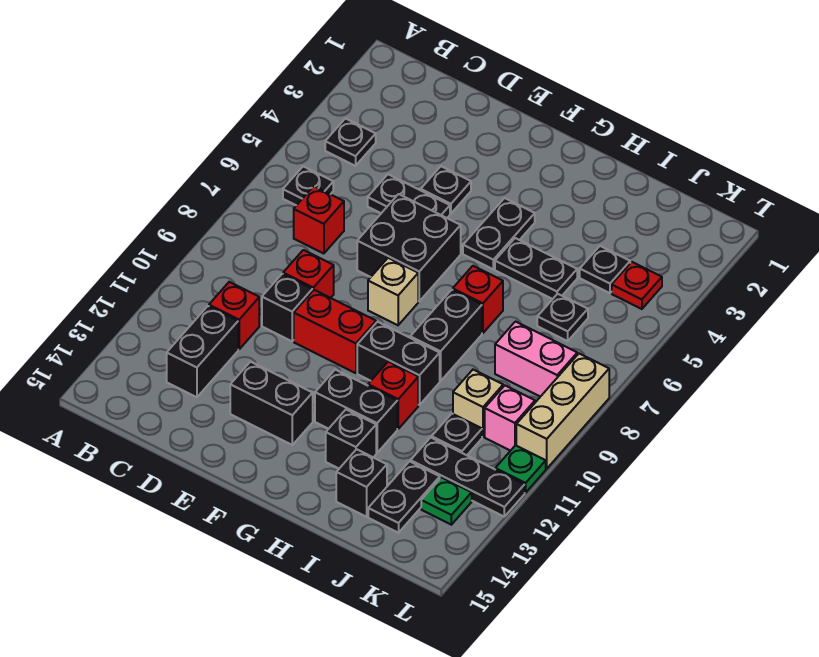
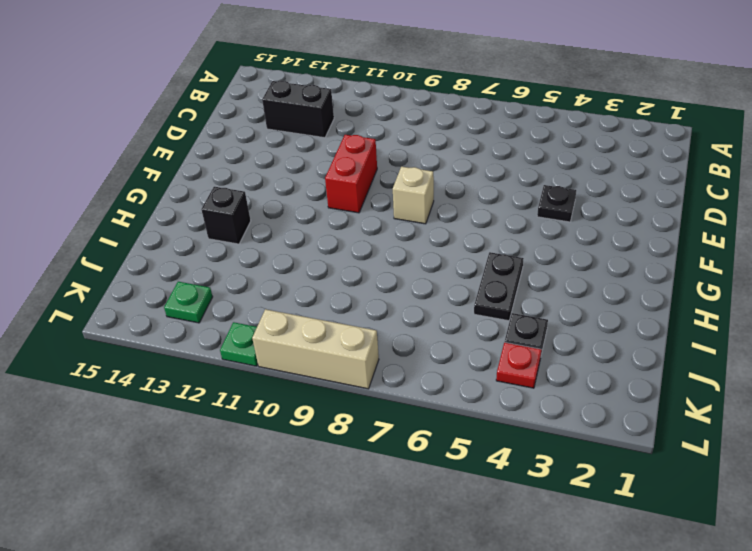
none -> black plate B4 level 1
none -> black plate B6 level 1
none -> red brick C7 level 1
none -> red brick C11 level 1

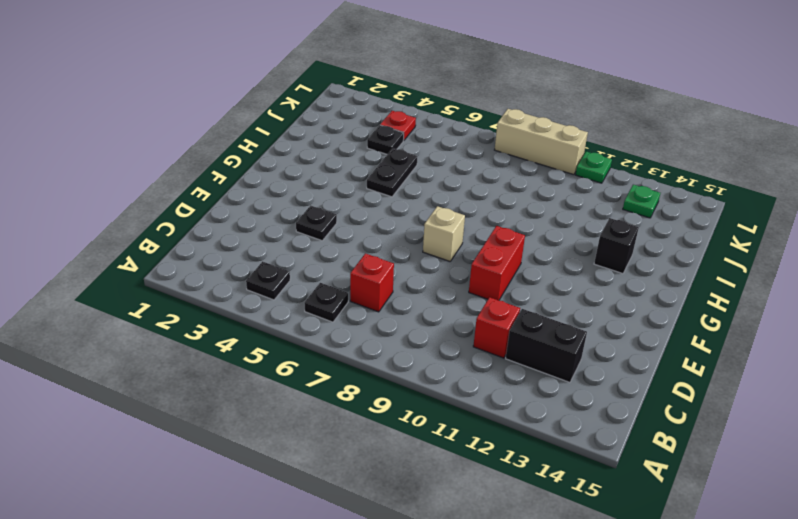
none -> black plate D5:E5 level 1
none -> red brick D9 level 1
none -> black brick D10 level 1
none -> black brick E6:F7 level 1

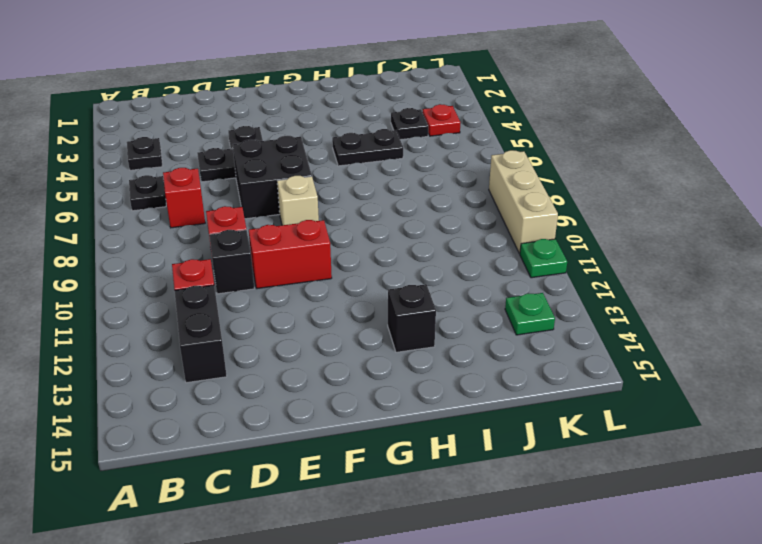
none -> black brick E13:F13 level 1
none -> black plate G4:G5 level 1
none -> black brick G10:H10 level 1
none -> black brick G12:H12 level 1

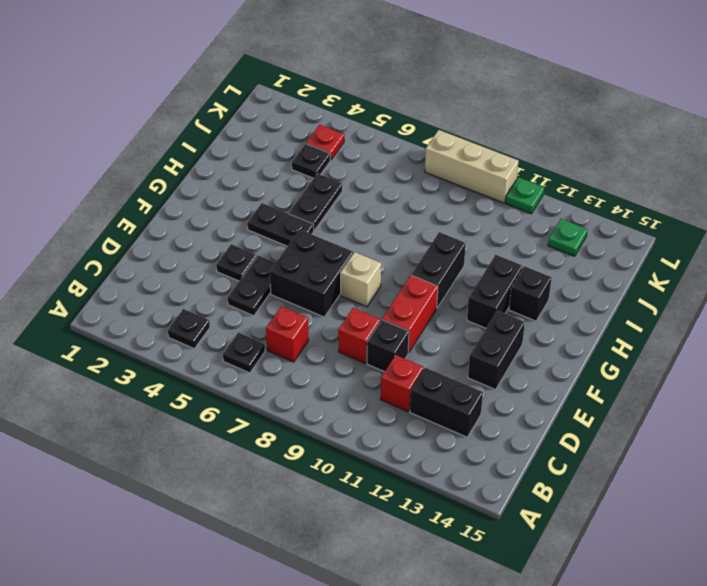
none -> red brick H7 level 1
none -> black brick H8:H9 level 1
none -> red brick H11 level 1
none -> black brick I14 level 1

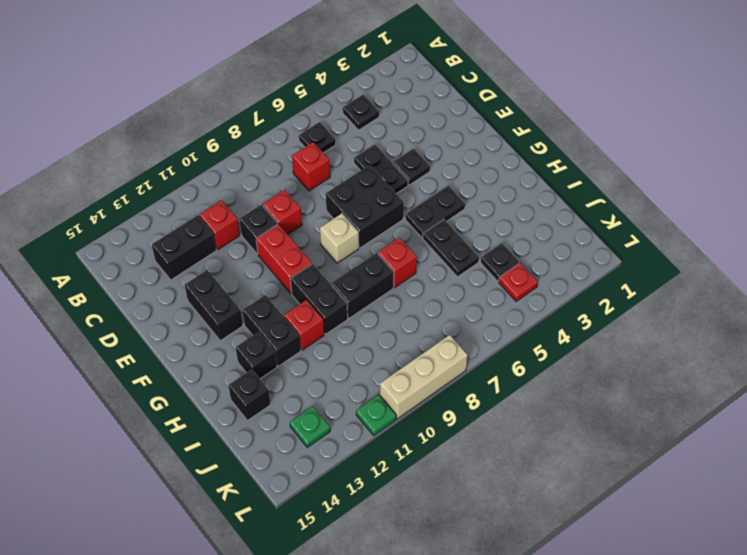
none -> black plate J6 level 1
none -> pink brick J8:K8 level 1
none -> tan brick J10 level 1
none -> black plate J11 level 1

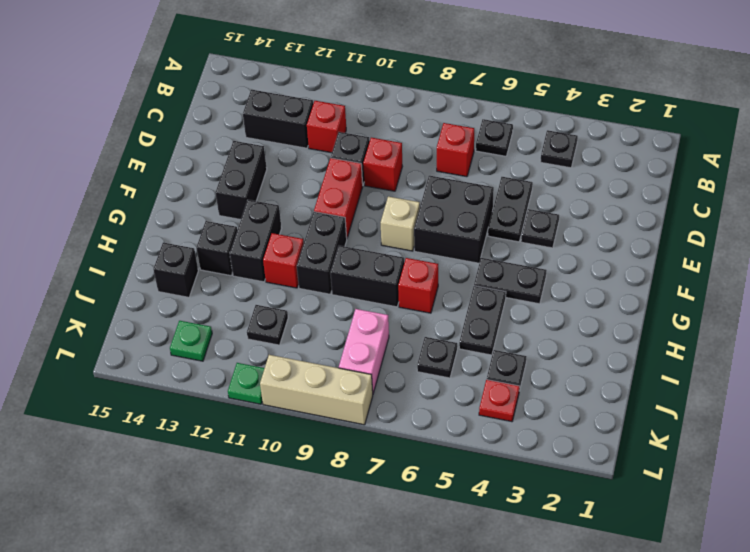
none -> tan brick J10 level 1
none -> black plate J12:L12 level 1
none -> black plate J13:J14 level 1
none -> pink brick K10 level 1

